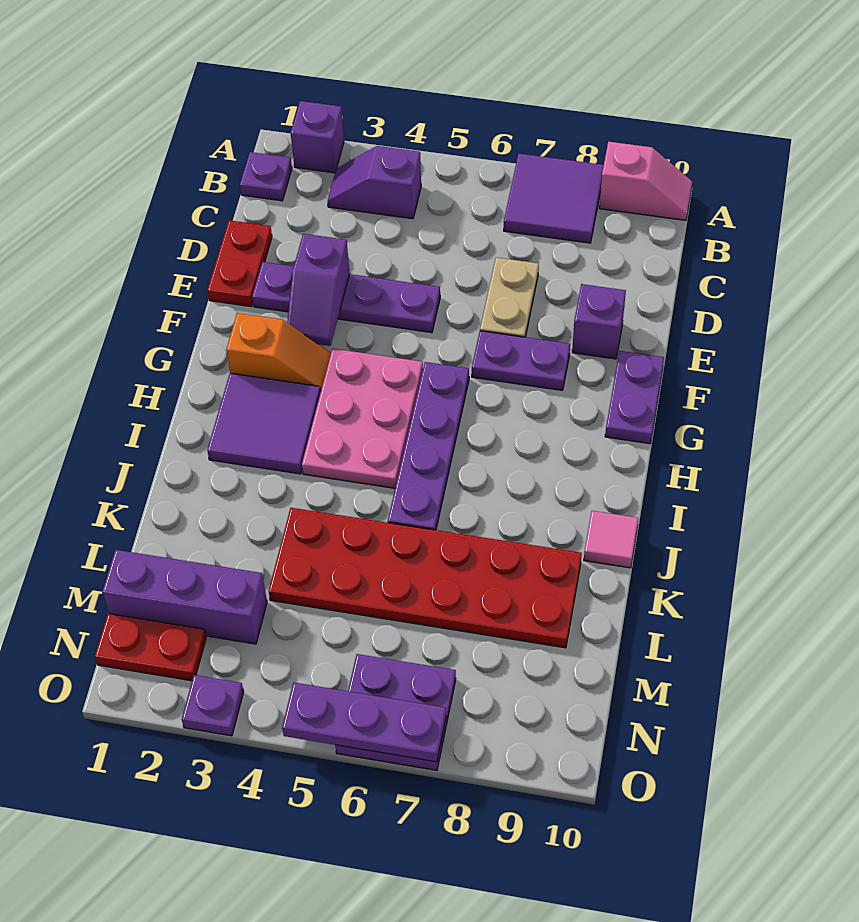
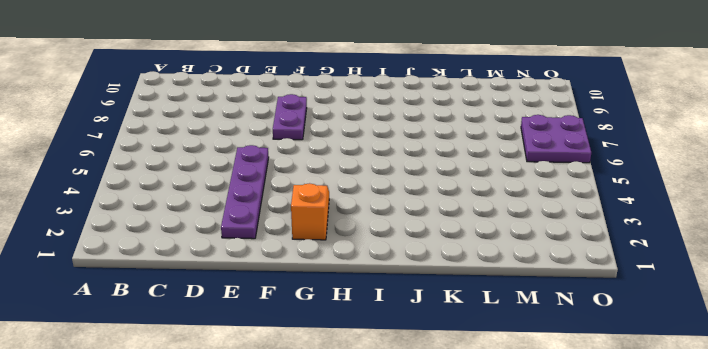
none -> purple brick A2 level 1
none -> purple tile A7:B8 level 1
none -> pink slope A9:A10 level 1 top 9

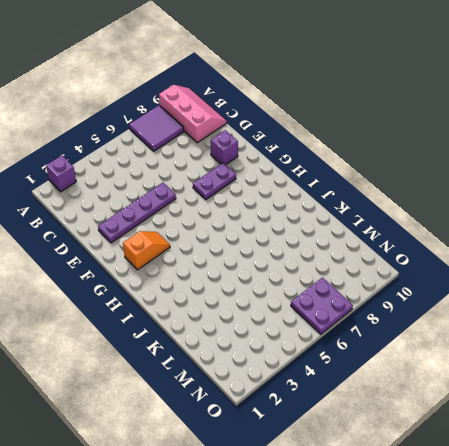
pink slope A9:C10 level 1 top 9 -> pink slope A9:A10 level 1 top 9
none -> purple plate B1 level 1
none -> purple slope B3:B4 level 1 top 4
none -> red plate D1:E1 level 1

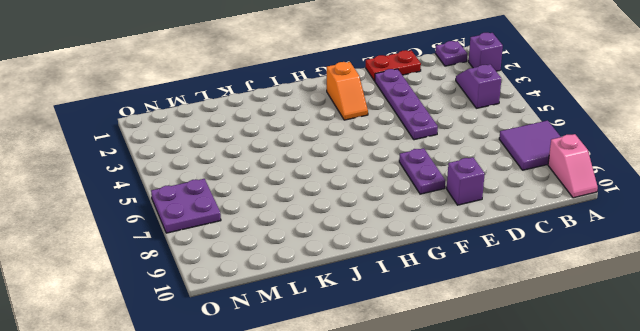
none -> tan plate D7:E7 level 1
none -> purple plate F10:G10 level 1
none -> pink plate G4:I5 level 1

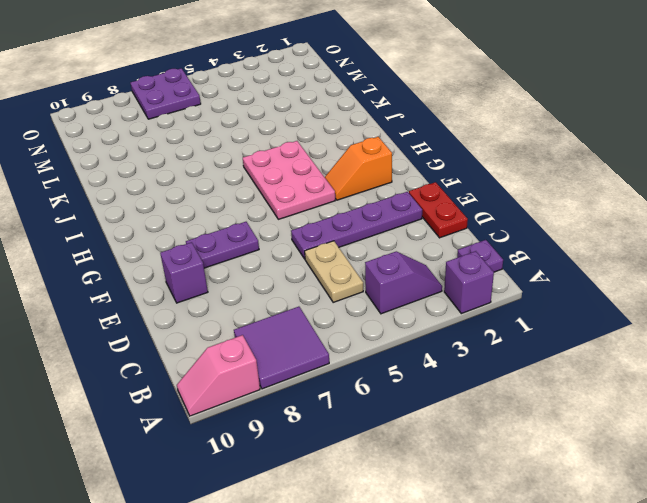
tan plate C5:D5 level 1 -> tan plate D7:E7 level 1
none -> purple plate F10:G10 level 1
none -> purple plate G6:J6 level 1
none -> purple tile H2:I3 level 1

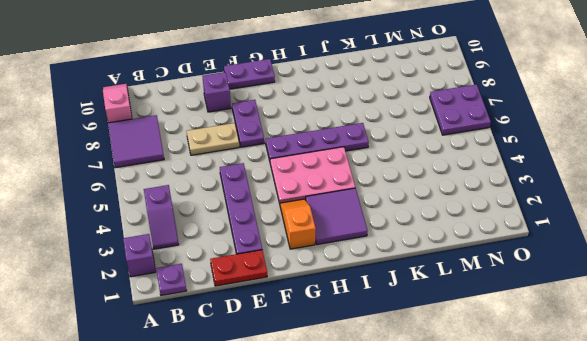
none -> pink tile J10 level 1
none -> red plate K4:L9 level 1
none -> purple brick M1:M3 level 1

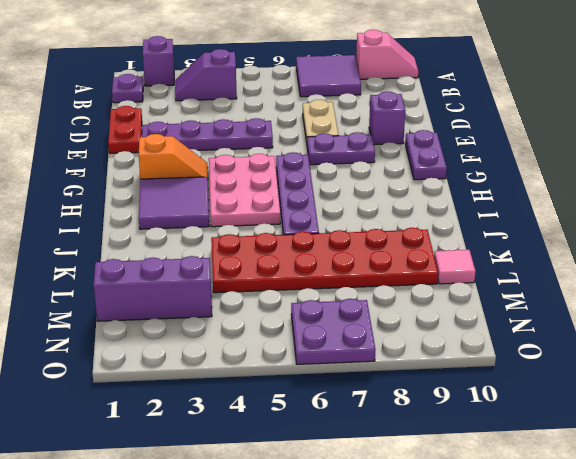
pink tile L10 level 1 -> pink tile J10 level 1
none -> red plate N1:N2 level 1
none -> purple plate O3 level 1
none -> purple slope E3:F3 level 2 top E

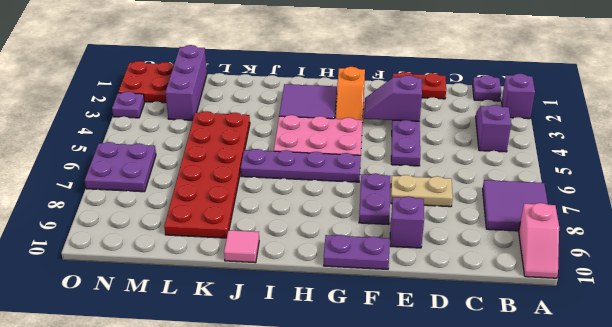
red plate N1:O2 level 1 -> red plate N1:N2 level 1
none -> purple plate O5:O7 level 2

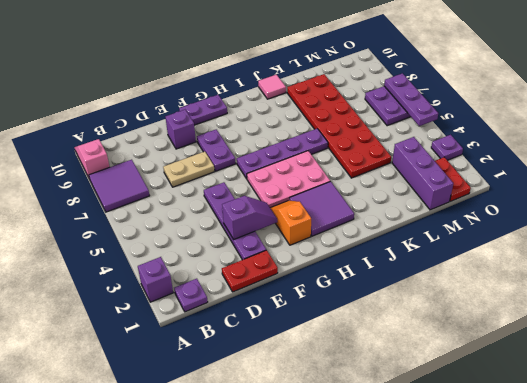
none -> purple slope B3:B4 level 1 top 4

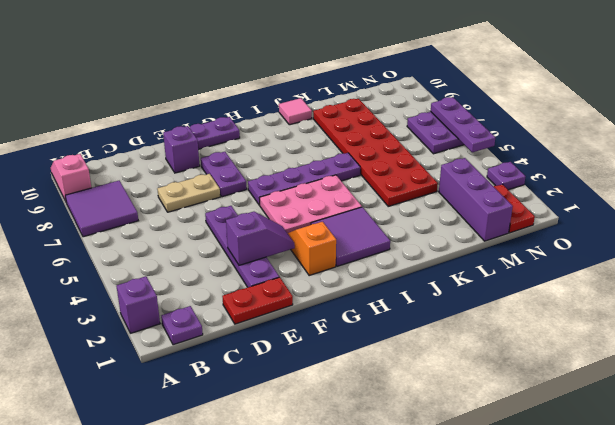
none -> purple slope B3:B4 level 1 top 4

